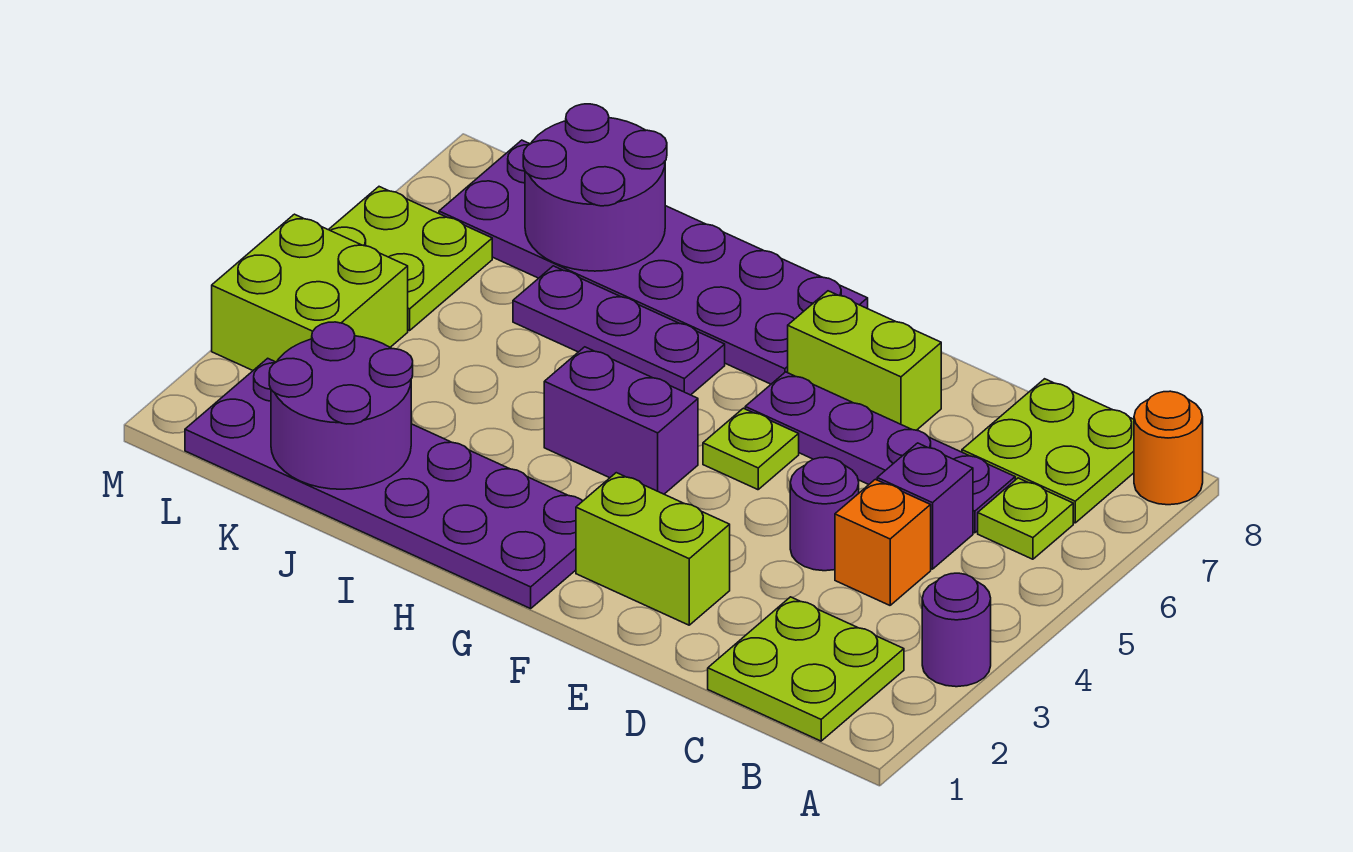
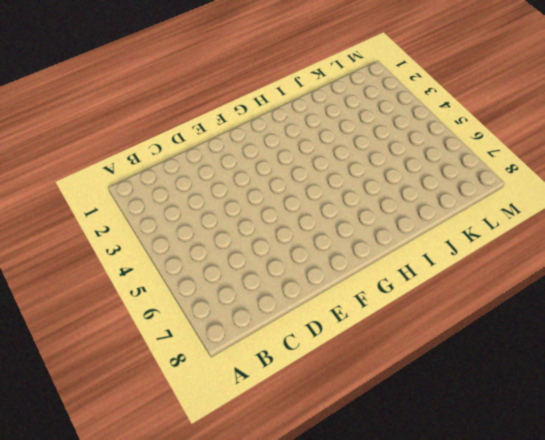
none -> purple round brick A3 level 1
none -> orange round brick A8 level 1
none -> lime plate B1:C2 level 1

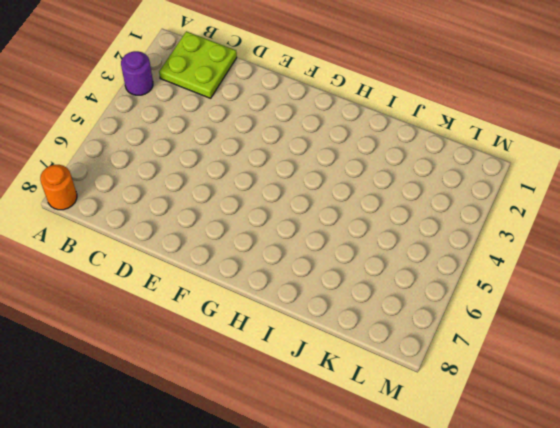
none -> lime plate B6 level 1
none -> lime plate B7:C8 level 1
none -> orange brick C4 level 1

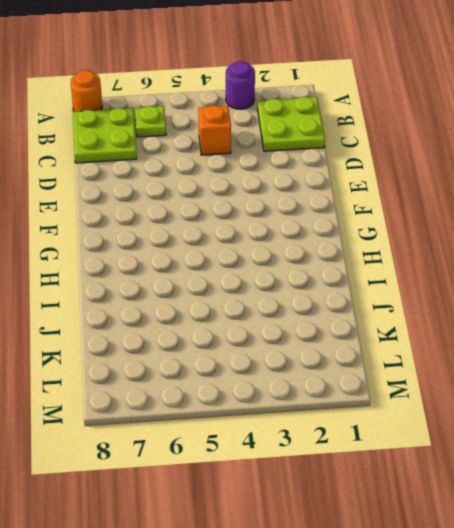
none -> purple brick C5 level 1
none -> purple plate C6:F6 level 1
none -> purple round brick D4 level 1

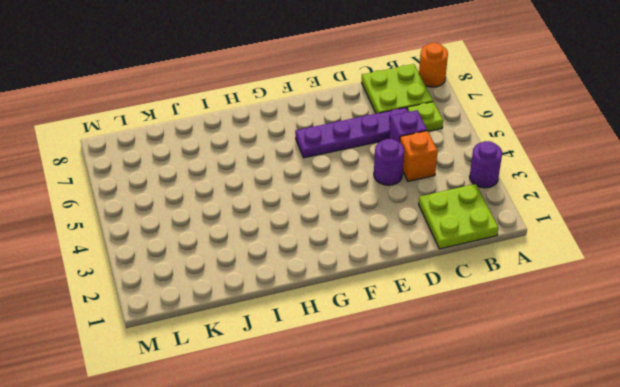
none -> lime brick E2:F2 level 1
none -> lime brick E7:F7 level 1
none -> lime plate F5 level 1

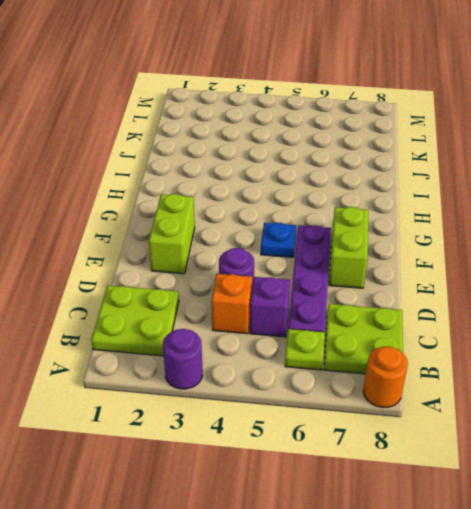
blue plate F5 level 1 -> lime plate F5 level 1
none -> purple plate G1:L2 level 1
none -> purple brick G4:H4 level 1
none -> purple plate G7:L8 level 1

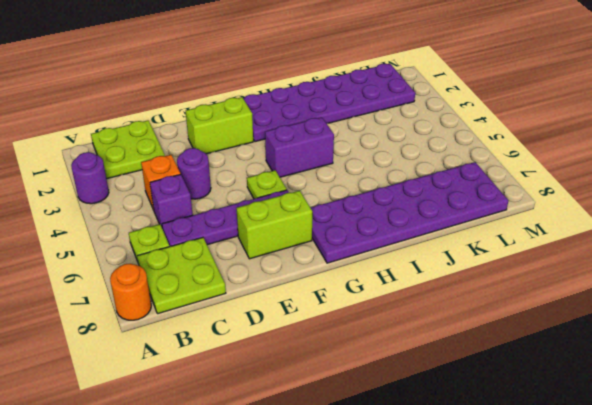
none -> purple plate H6:J6 level 1
none -> lime brick L3:M4 level 1
none -> lime plate L5:M6 level 1

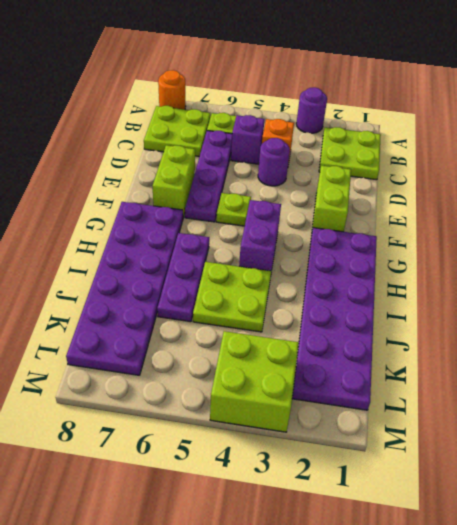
lime plate I4:J5 level 1 -> lime plate L5:M6 level 1
none -> purple round brick J1:K2 level 2
none -> purple round brick J7:K8 level 2

